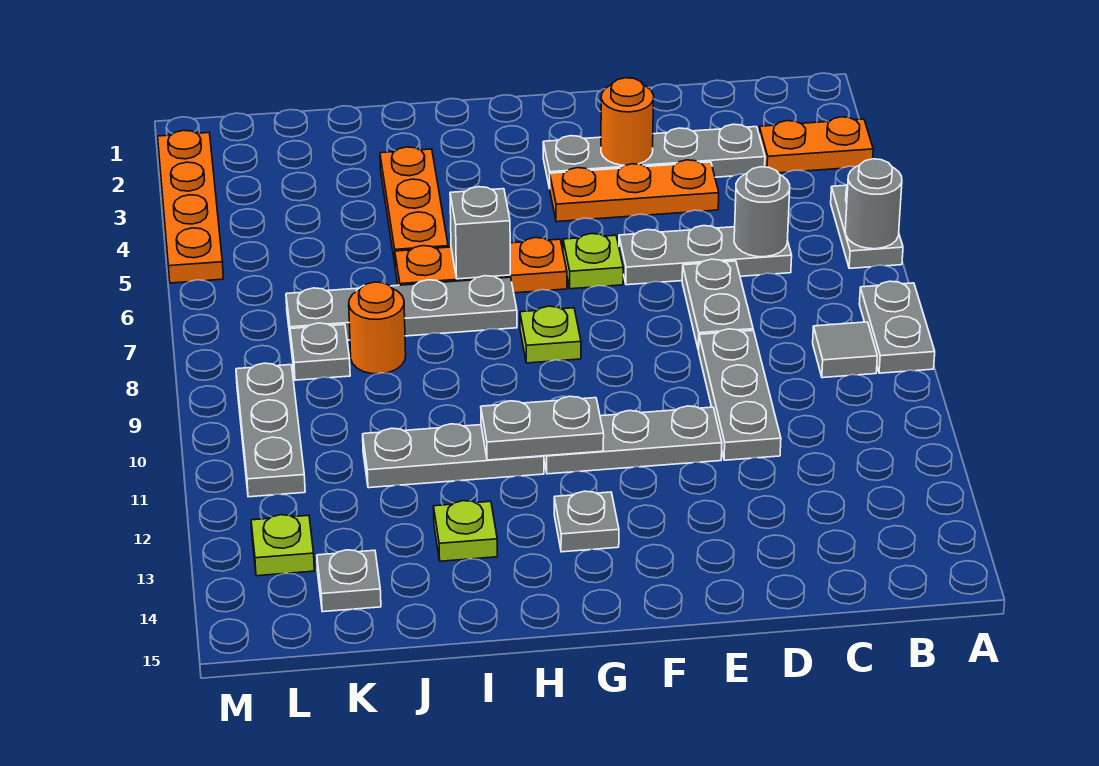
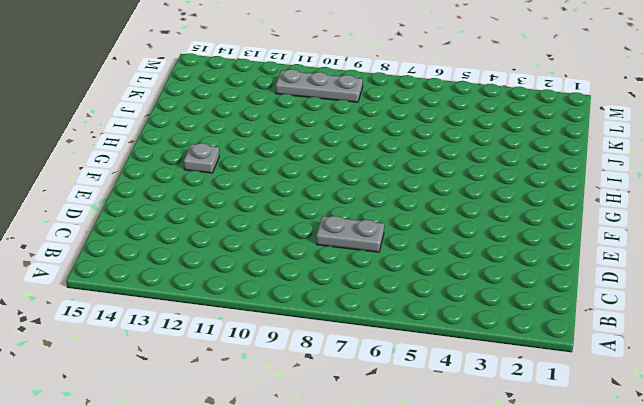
none -> orange plate A3:B3 level 1
none -> grey plate A5:A6 level 1
none -> grey plate A8:A9 level 1

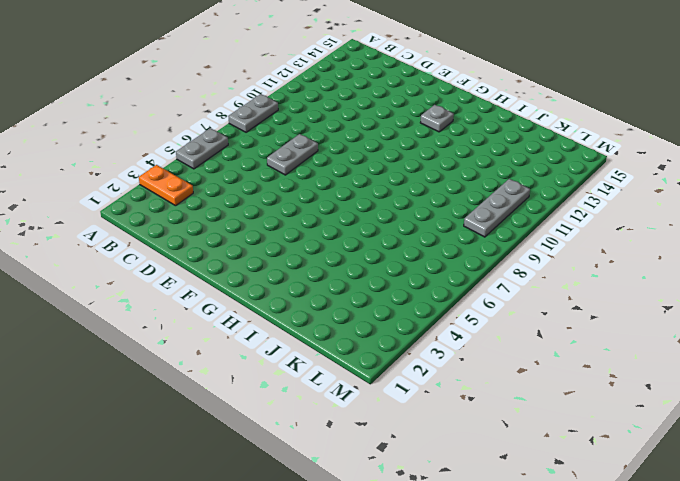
none -> grey tile B9 level 1
none -> grey plate C3:F3 level 1
none -> grey plate C6:E6 level 1

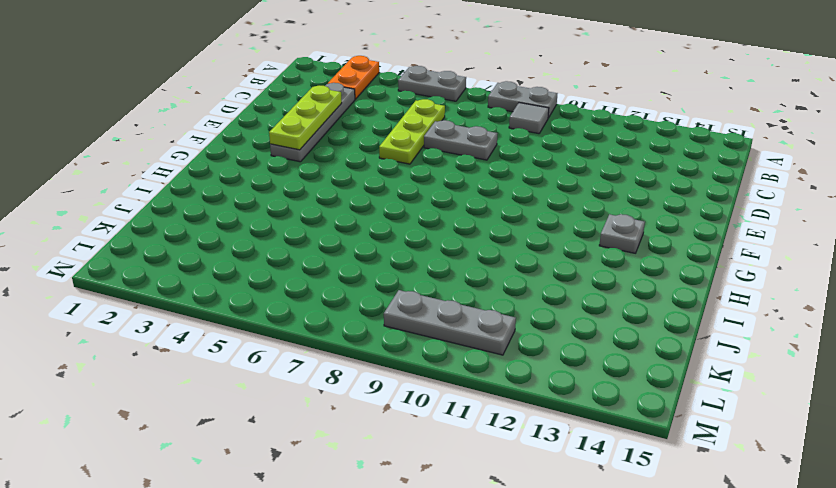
lime plate C6:E6 level 1 -> grey plate C6:E6 level 1
lime plate D3:F3 level 2 -> orange round brick E3 level 2
none -> orange plate D4:F4 level 1
none -> grey plate D9:D11 level 1
none -> grey plate E11:G11 level 1

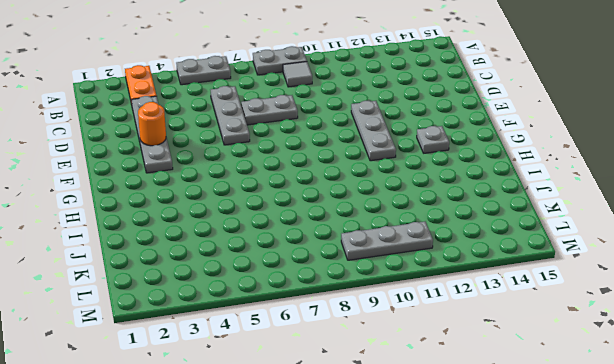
none -> orange plate D4:F4 level 1
none -> grey plate D9:D11 level 1
none -> lime plate F6 level 1

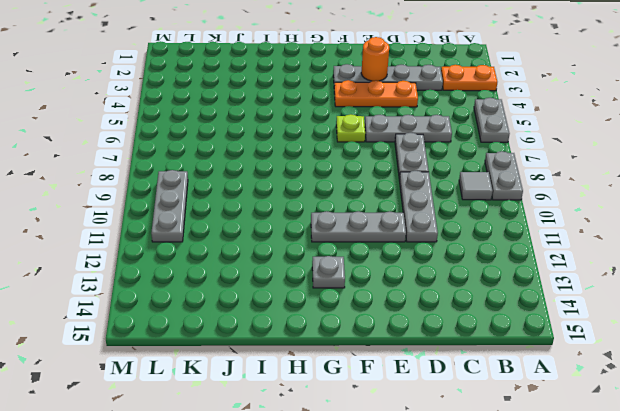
none -> orange plate G6:I6 level 1
none -> lime plate G8 level 1
none -> grey plate H7:K7 level 1

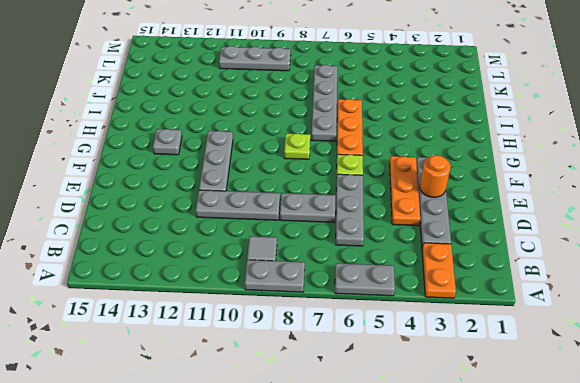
none -> grey plate H11:J11 level 1
none -> orange plate I3:I5 level 1
none -> lime plate I13 level 1

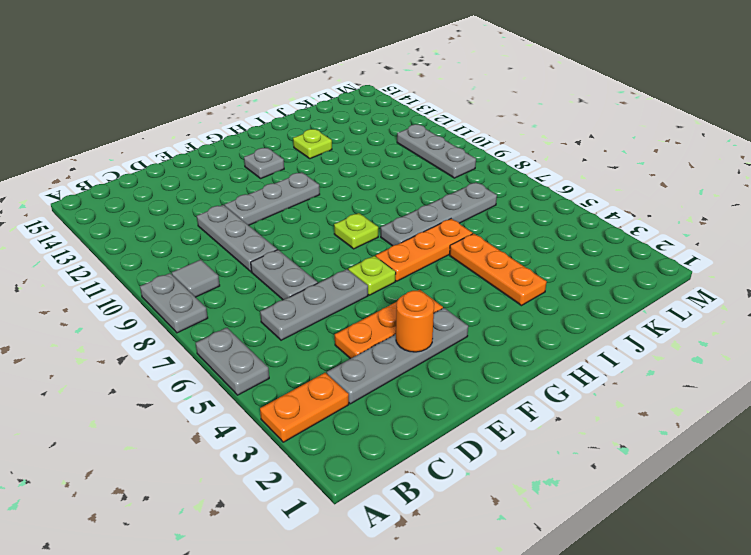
none -> grey plate H11:J11 level 1
none -> orange round brick J8 level 1
none -> grey plate K8 level 1

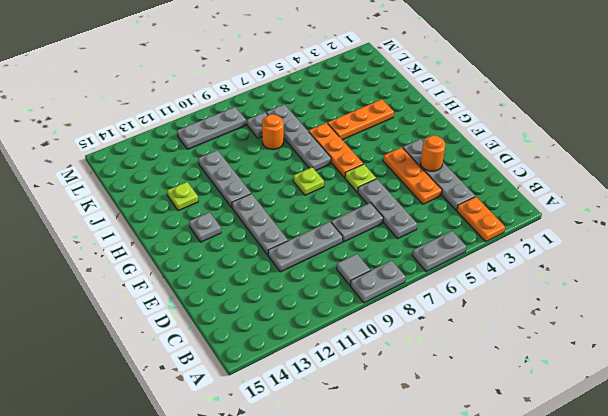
none -> grey plate K14 level 1
none -> lime plate L13 level 1
none -> orange plate M2:M5 level 1

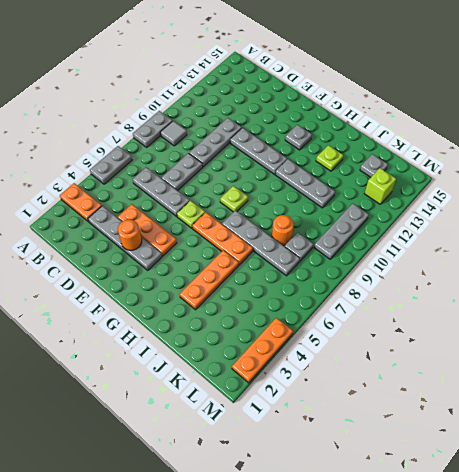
lime brick L13 level 1 -> lime plate L13 level 1
orange plate M2:M4 level 1 -> orange plate M2:M5 level 1
none -> grey round brick A6 level 2
none -> grey round brick C6 level 2
none -> grey plate G11:H11 level 2

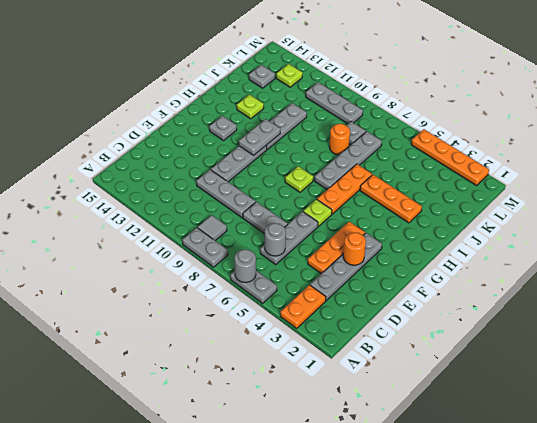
none -> grey brick H6 level 2

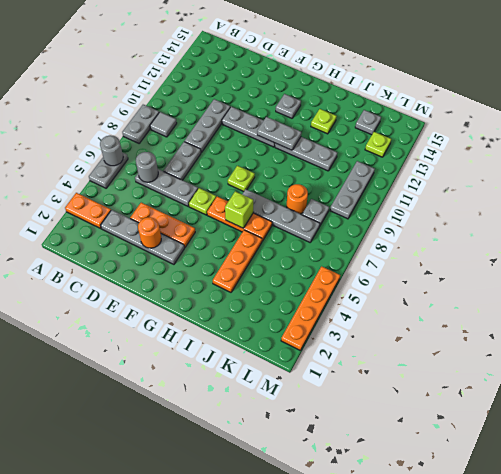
lime brick H6 level 2 -> grey brick H6 level 2

